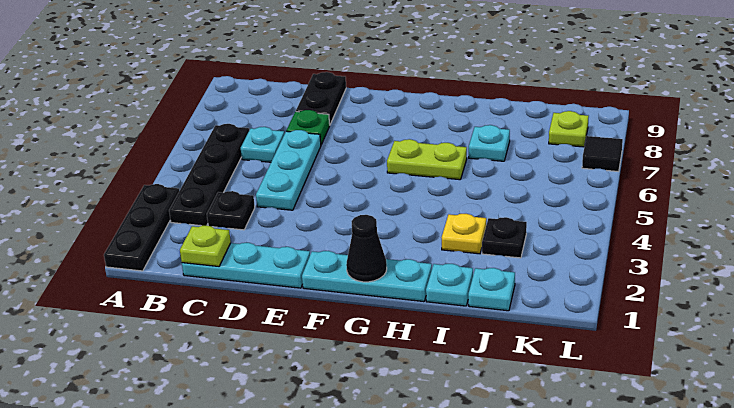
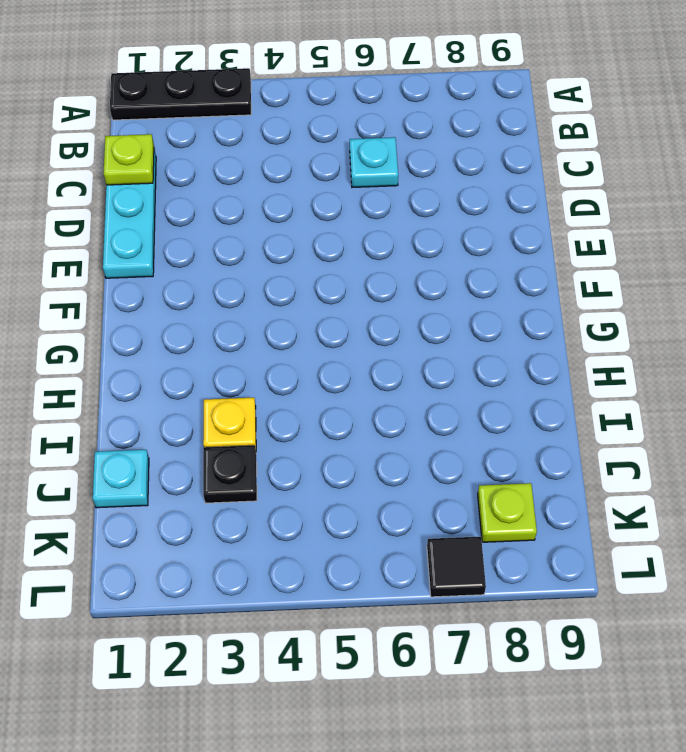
none -> black plate B3:B6 level 1
none -> black plate C3 level 1
none -> cyan plate D4:D6 level 1

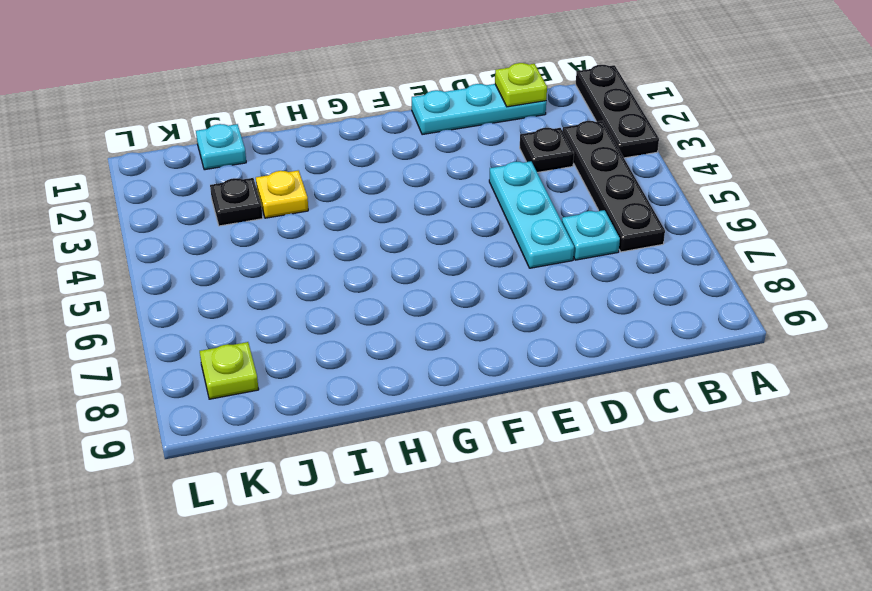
none -> green plate D7 level 1
none -> black plate D8:D9 level 1
none -> cyan plate F1:H1 level 1

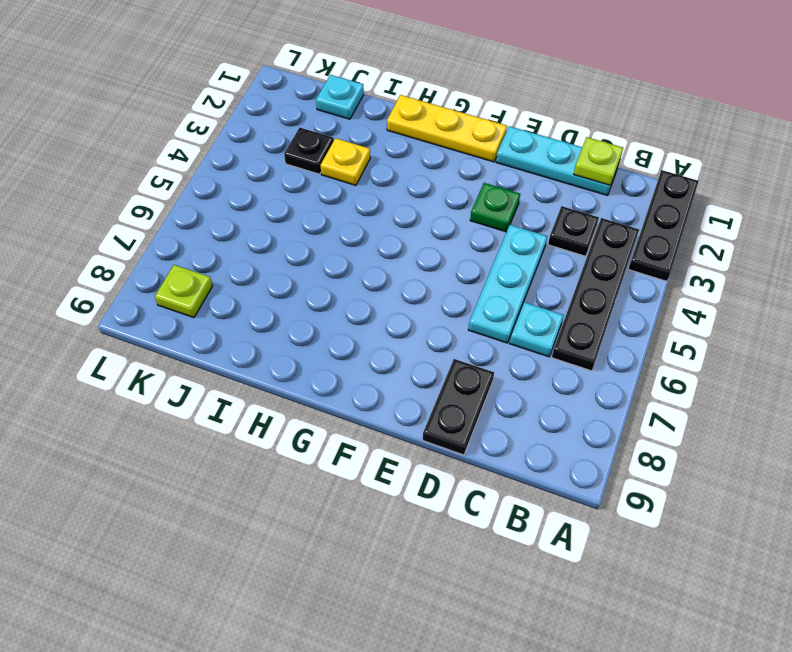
green plate E3 level 1 -> green plate D7 level 1
yellow plate F1:H1 level 1 -> cyan plate F1:H1 level 1
none -> lime plate G6:H6 level 1
none -> cyan plate I1 level 1
none -> cyan plate I7 level 1

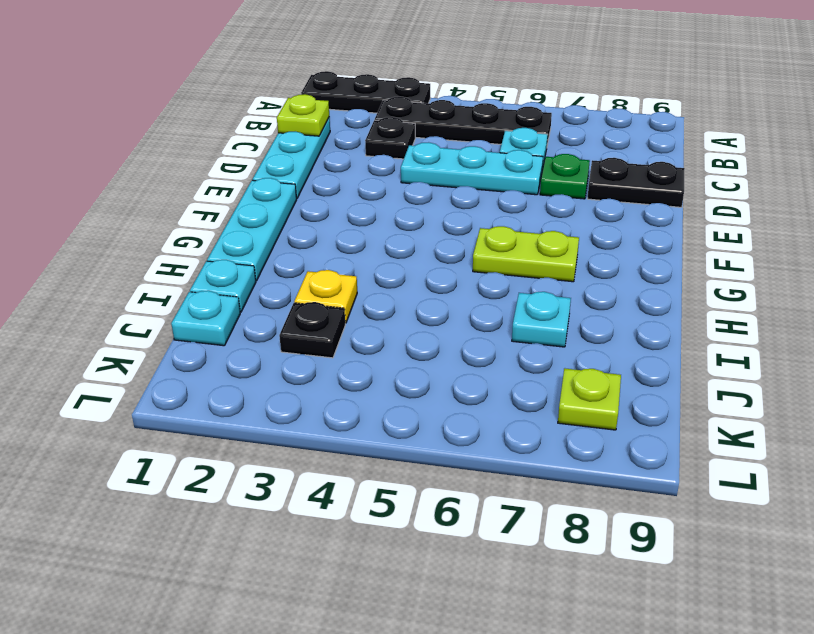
lime plate G6:G7 level 1 -> lime plate G6:H6 level 1
none -> black tile L7 level 1
none -> black cone G1 level 2

